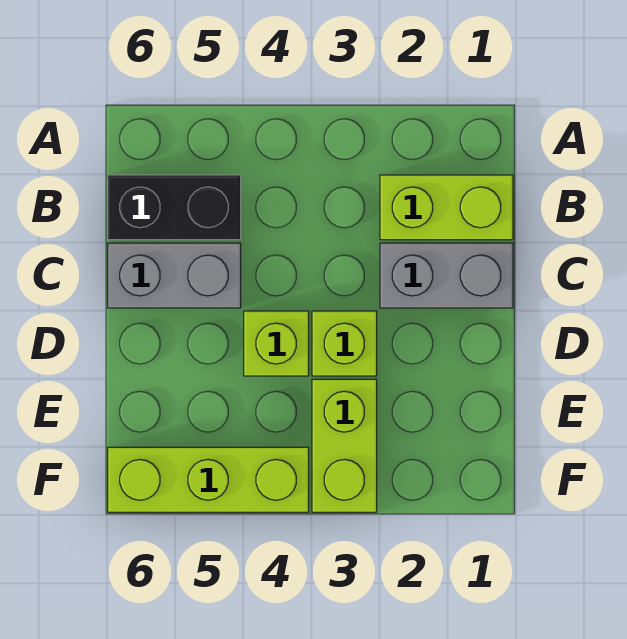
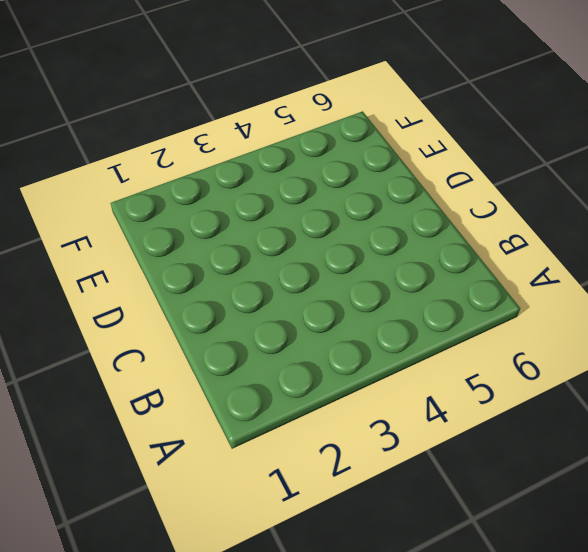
none -> lime brick B1:B2 level 1
none -> black brick B5:B6 level 1

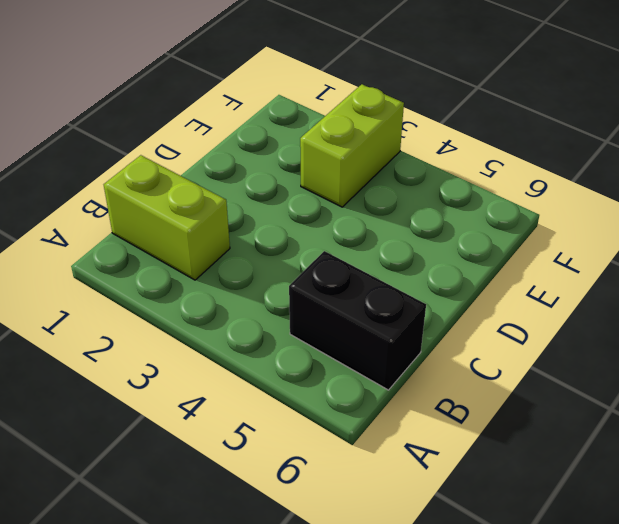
none -> grey brick C1:C2 level 1
none -> grey brick C5:C6 level 1

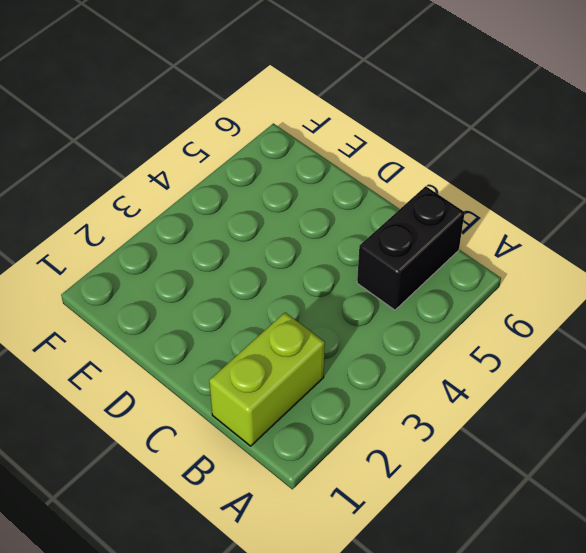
none -> grey brick C1:C2 level 1
none -> grey brick C5:C6 level 1

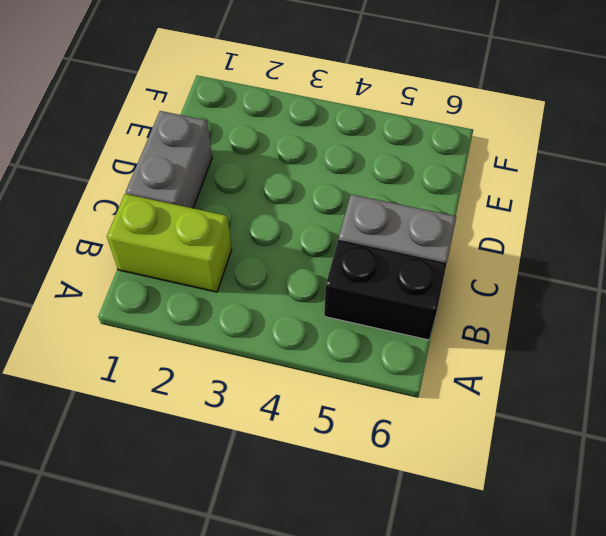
grey brick C1:D1 level 1 -> grey brick C1:C2 level 1
none -> lime brick D3 level 1
none -> lime brick D4 level 1

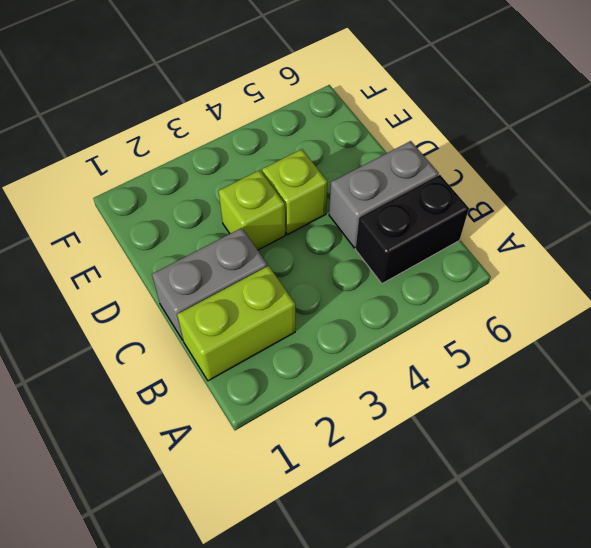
none -> lime brick E3:F3 level 1
none -> lime brick F4:F6 level 1

